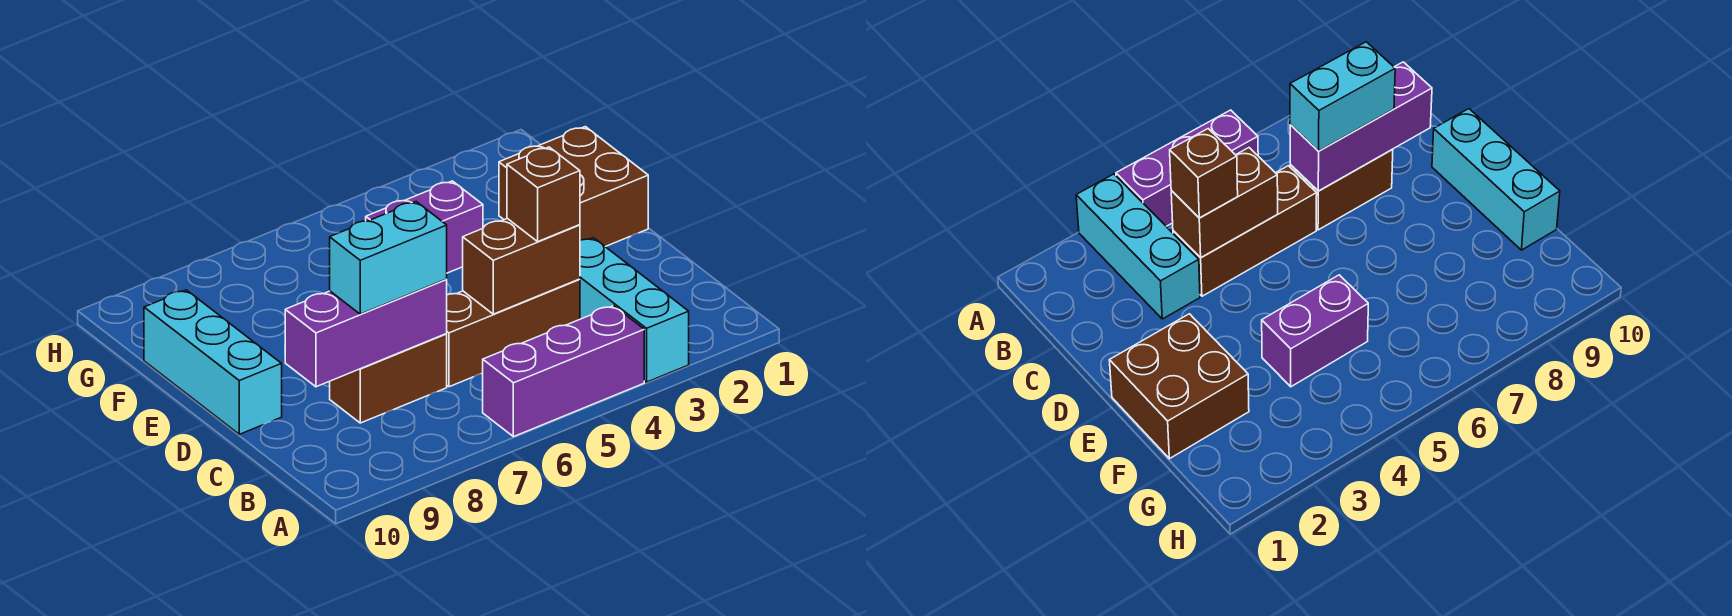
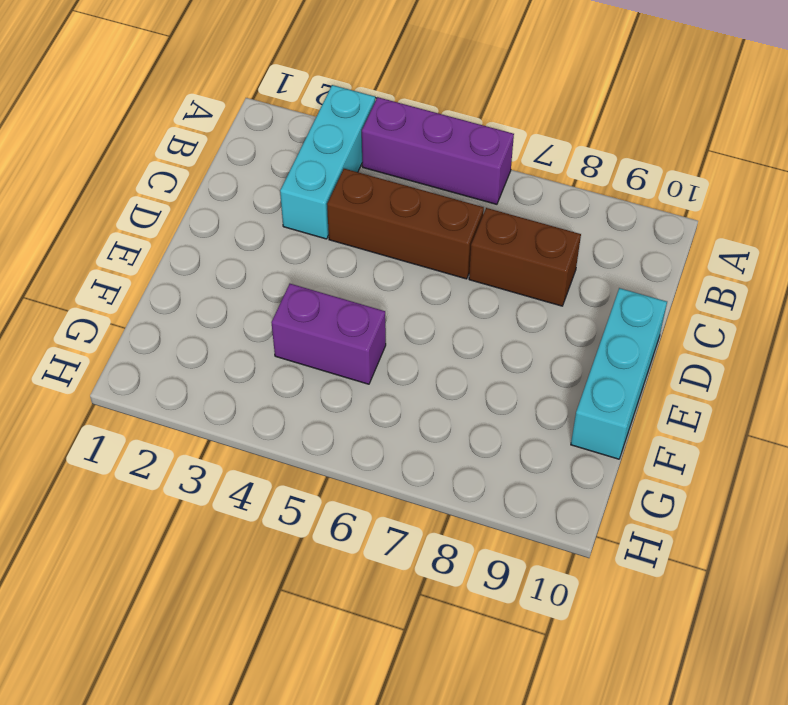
none -> brown brick E1:F2 level 1
none -> brown brick C4:C5 level 2

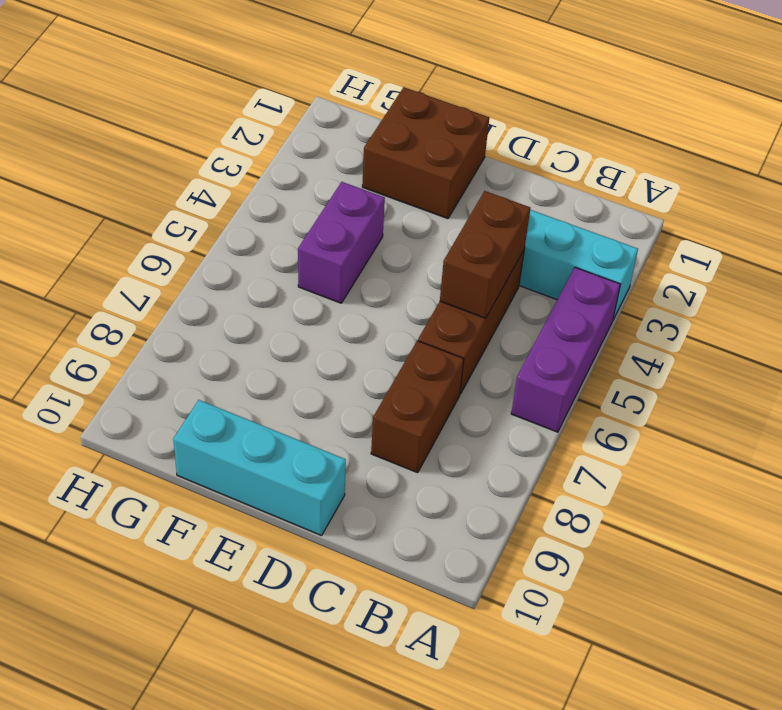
none -> purple brick C7:C9 level 2
none -> brown brick C4 level 3

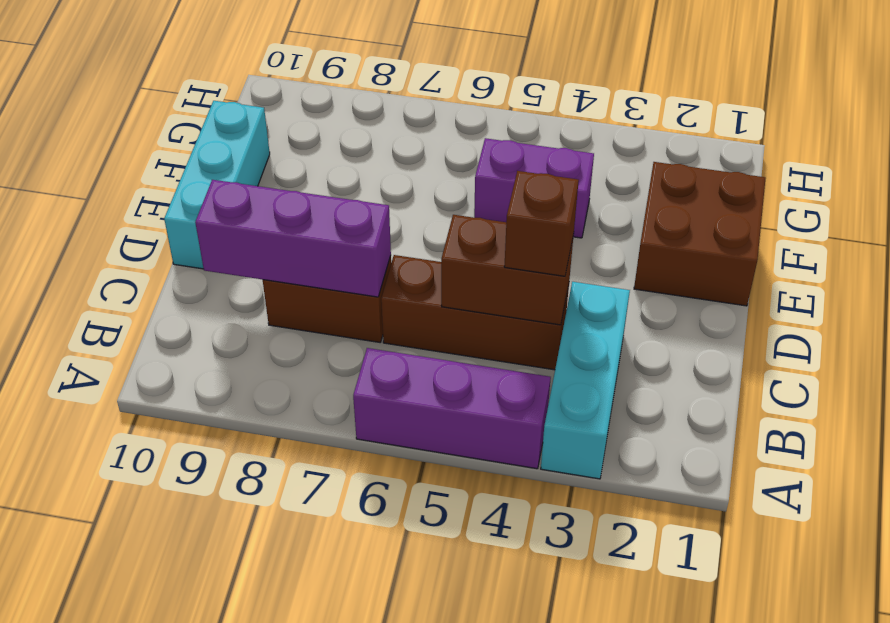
none -> cyan brick C7:C8 level 3

